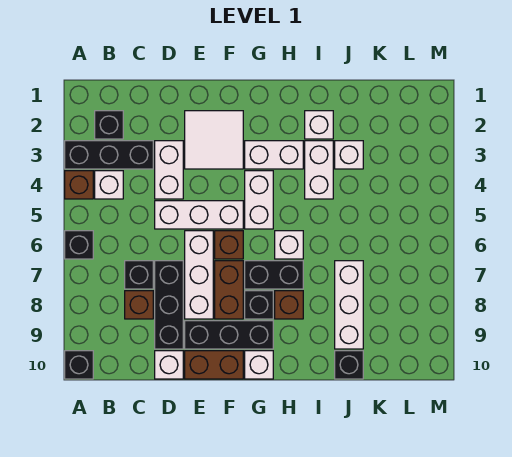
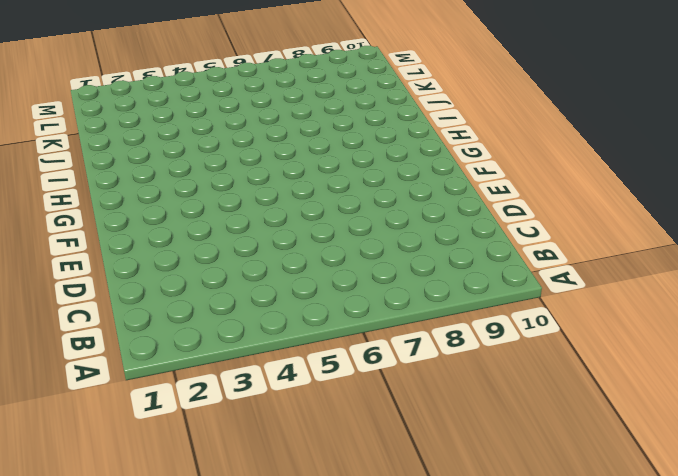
none -> black brick A3:C3 level 1
none -> brown brick A4 level 1
none -> black brick A6 level 1
none -> black brick A10 level 1

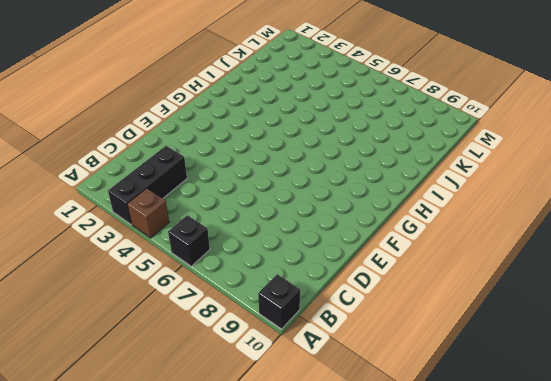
none -> black brick B2 level 1
none -> white brick B4 level 1
none -> black brick C7 level 1
none -> brown brick C8 level 1

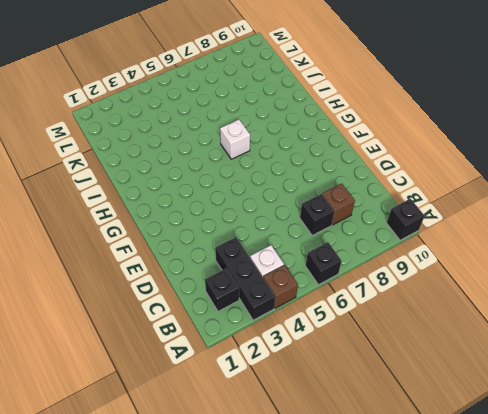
none -> white brick D3:D4 level 1
none -> white brick D5:F5 level 1
none -> black brick D7:D9 level 1
none -> white brick D10 level 1

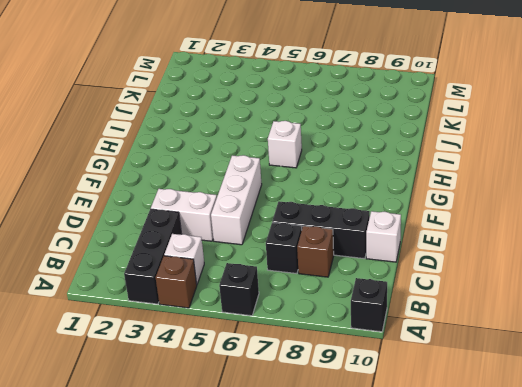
none -> black brick B2 level 1
none -> white tile E2:F3 level 1
none -> white brick E6:E8 level 1
none -> black brick E9:G9 level 1

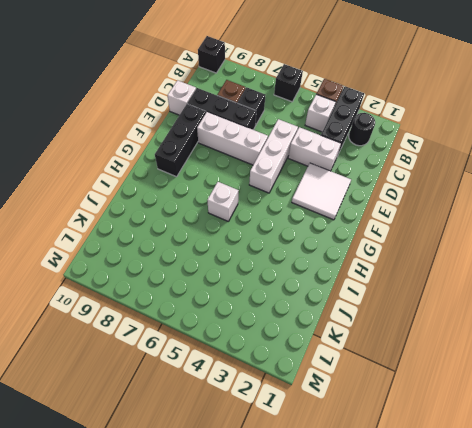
black round brick B2 level 1 -> black brick B2 level 1
none -> brown brick E10:F10 level 1
none -> brown brick F6 level 1
none -> brown brick F7:F8 level 1
none -> white brick G3:H3 level 1

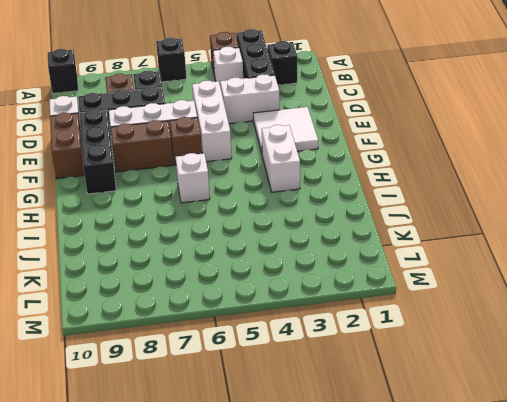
none -> white brick G4:G5 level 1
none -> black brick G7:H7 level 1
none -> black brick G8 level 1
none -> white brick G10 level 1

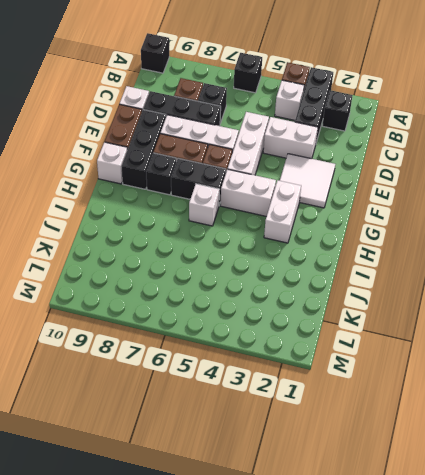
black brick G6:G7 level 1 -> black brick G7:H7 level 1
none -> brown brick H8 level 1
none -> white brick I2 level 1
none -> white brick I3:I4 level 1
none -> white brick J3 level 1

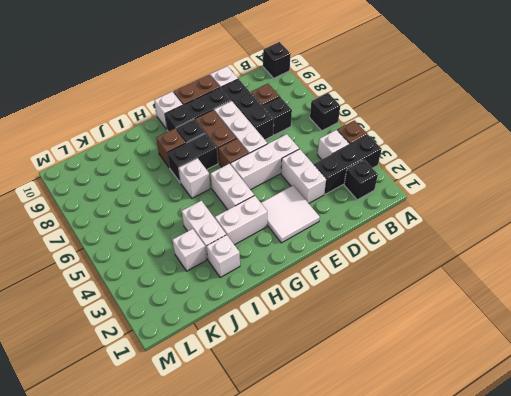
none -> white brick J7:J9 level 1
none -> black brick J10 level 1

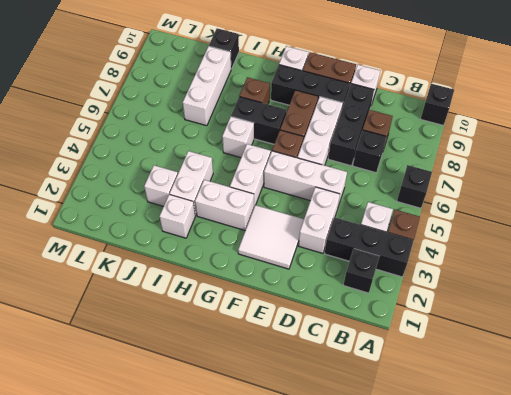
none -> black brick G8 level 1

